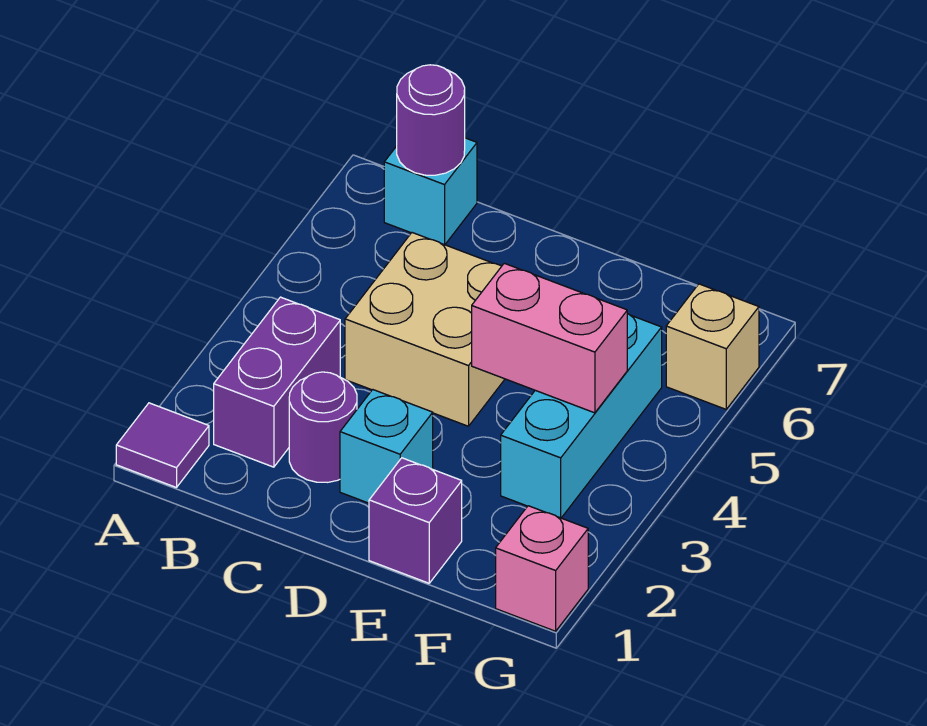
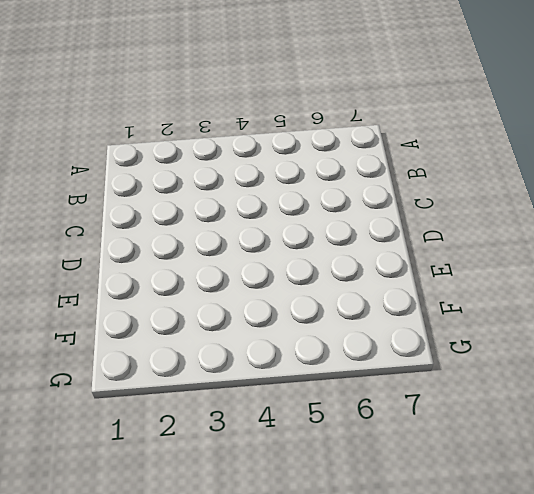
none -> purple tile A1 level 1
none -> purple brick B2:B3 level 1
none -> cyan brick B7 level 1

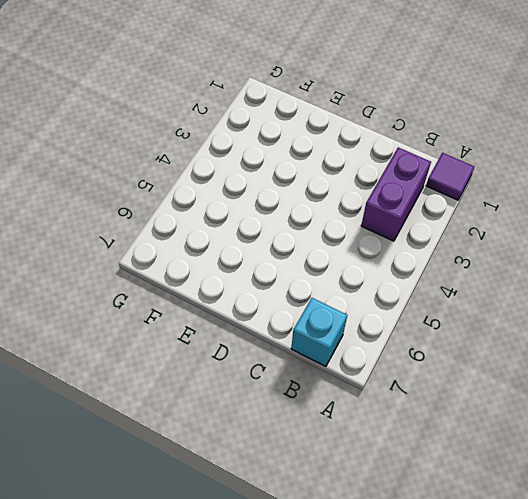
none -> purple round brick C2 level 1
none -> tan brick C4:D5 level 1
none -> cyan brick D2 level 1

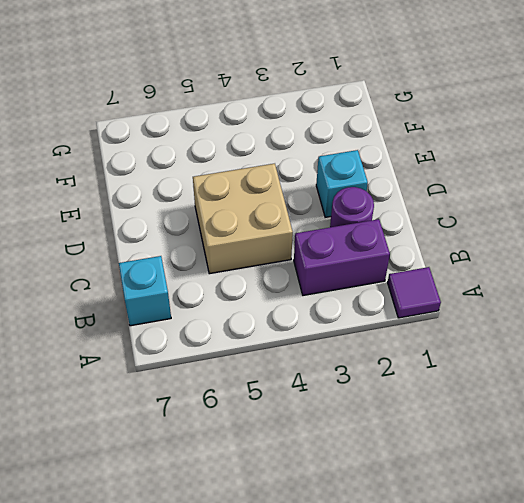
none -> purple brick E1 level 1
none -> cyan brick F3:F5 level 1
none -> pink brick G1 level 1

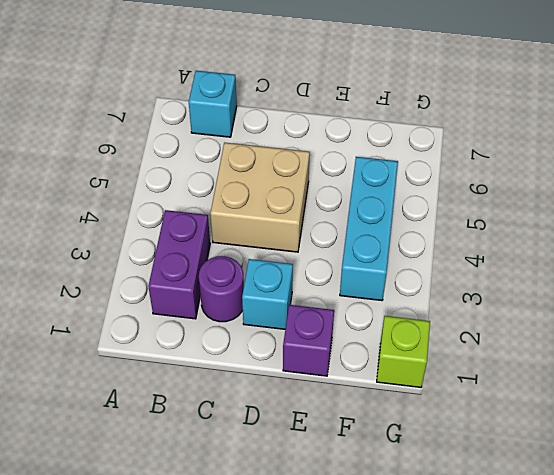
lime brick G1 level 1 -> pink brick G1 level 1
none -> purple tile A1 level 1
none -> tan brick G6 level 1
none -> purple round brick B7 level 2

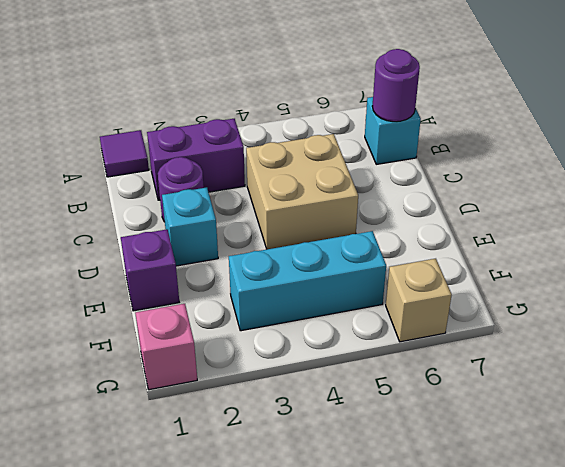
none -> pink brick E4:F4 level 2

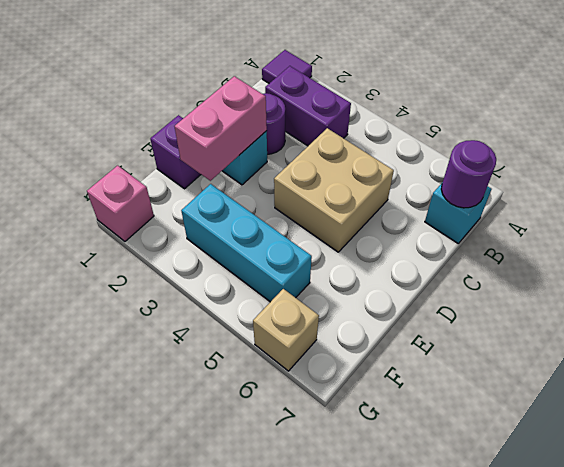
pink brick D2:E2 level 2 -> pink brick E4:F4 level 2

